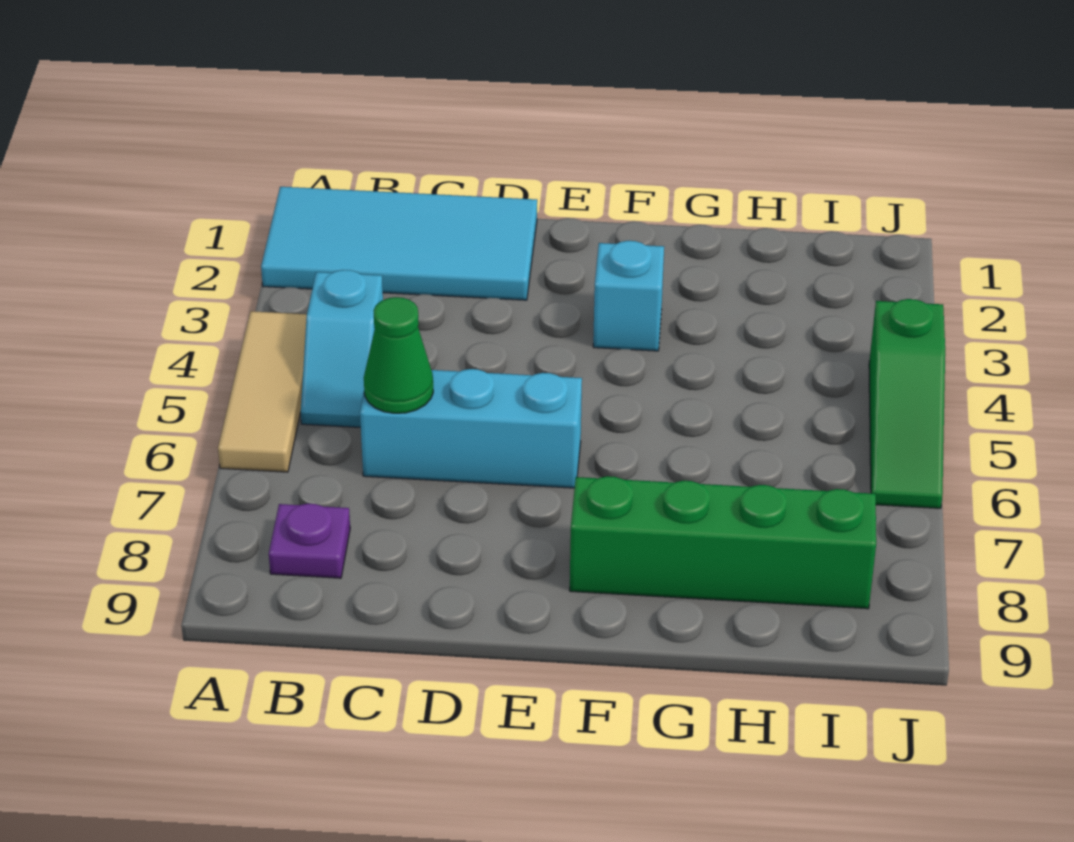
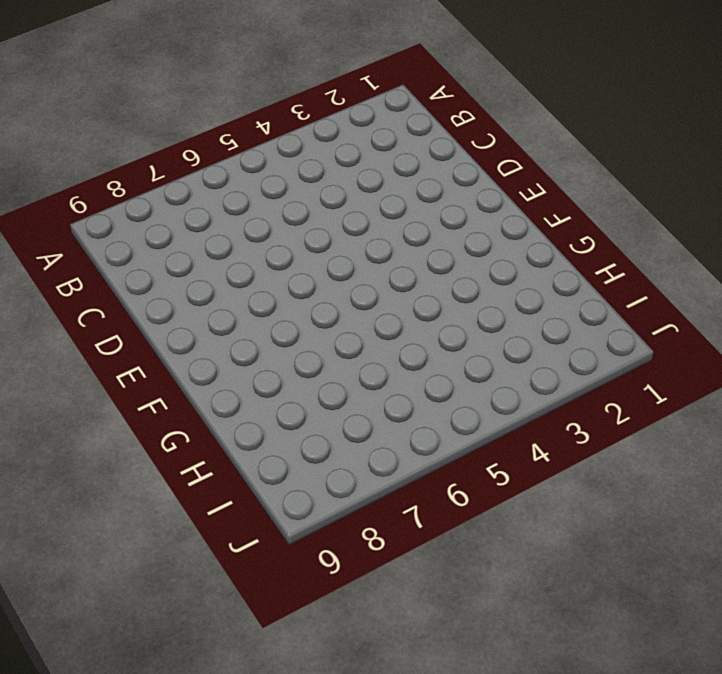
none -> cyan tile A1:D2 level 1
none -> tan tile A4:A6 level 1

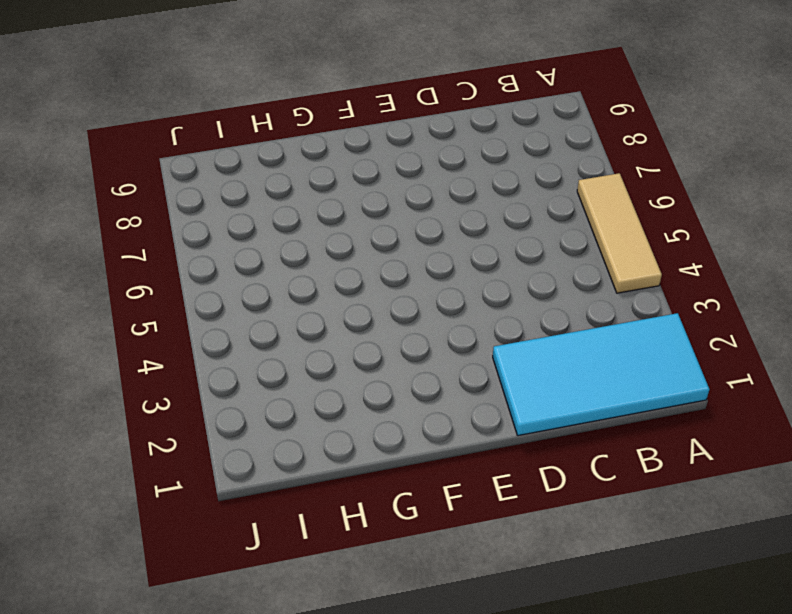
none -> cyan slope B4:B5 level 1 top 4
none -> purple plate B8 level 1

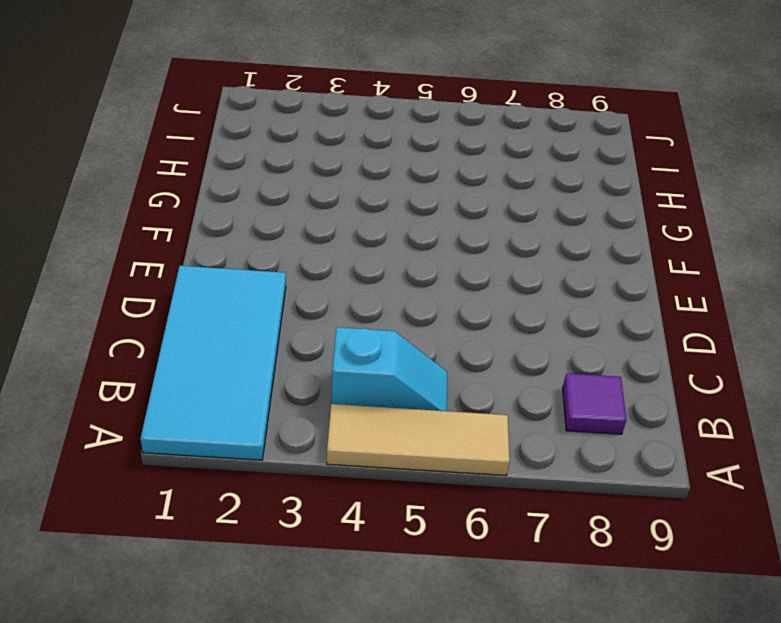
purple tile B8 level 1 -> purple plate B8 level 1
none -> cyan brick C6:E6 level 1
none -> cyan brick F3 level 1

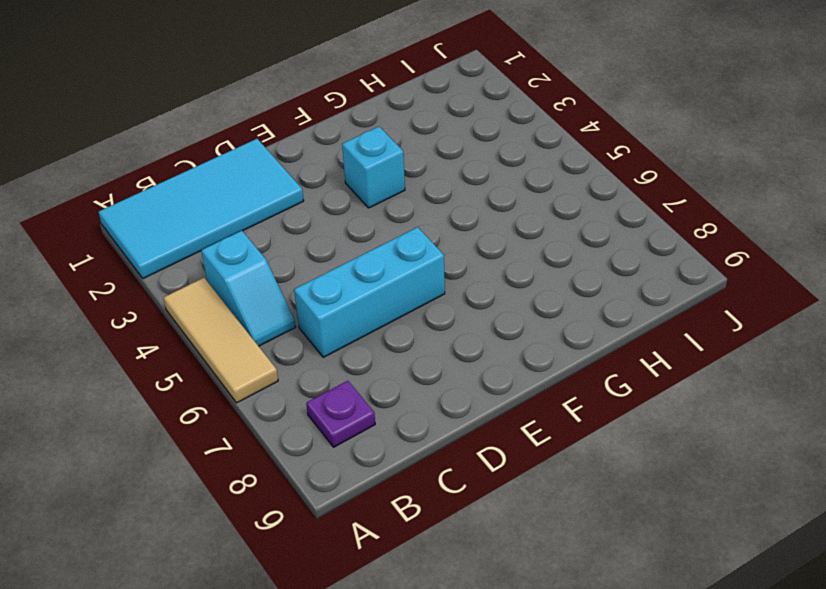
none -> green brick F8:I8 level 1
none -> green slope J4:J6 level 1 top 4

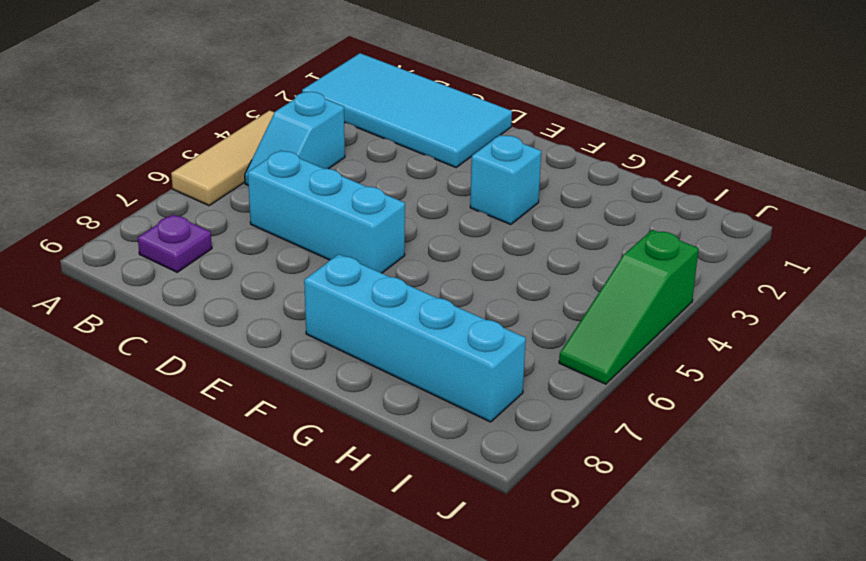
cyan brick F8:I8 level 1 -> green brick F8:I8 level 1
none -> green cone C6 level 2

